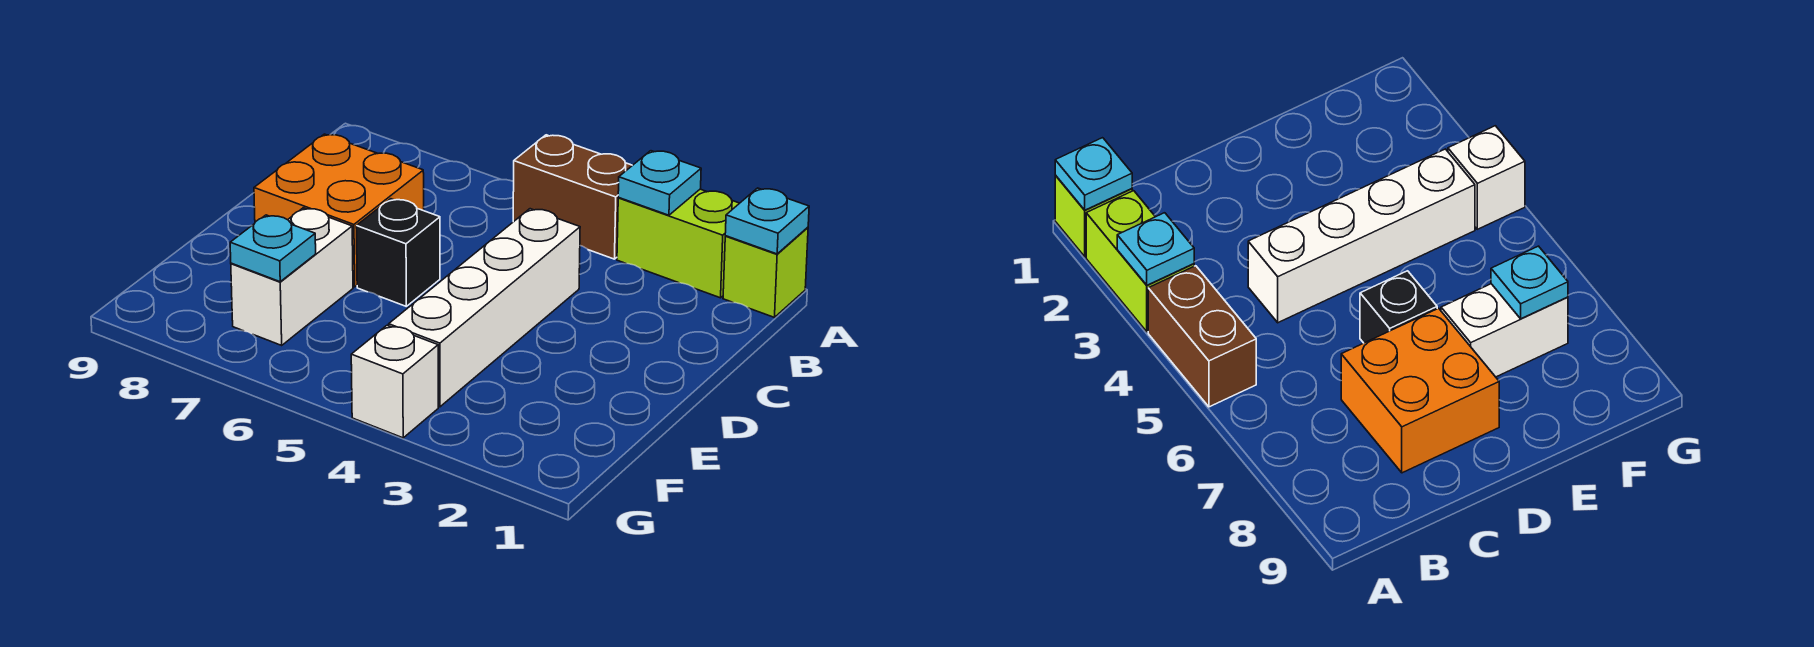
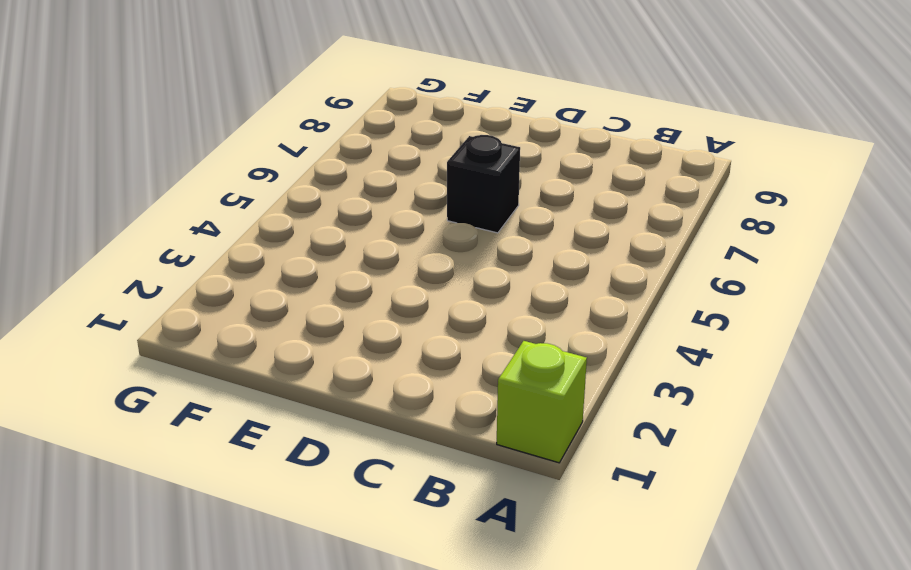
none -> lime brick A2:A3 level 1
none -> brown brick A4:A5 level 1

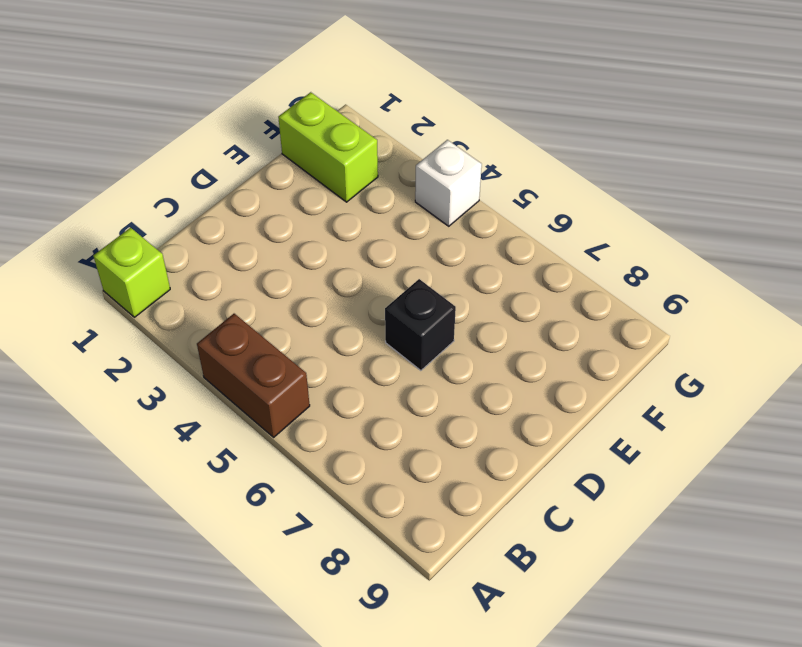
lime brick F1:F2 level 1 -> lime brick A2:A3 level 1
none -> white brick C4:F4 level 1
none -> orange brick C7:D8 level 1

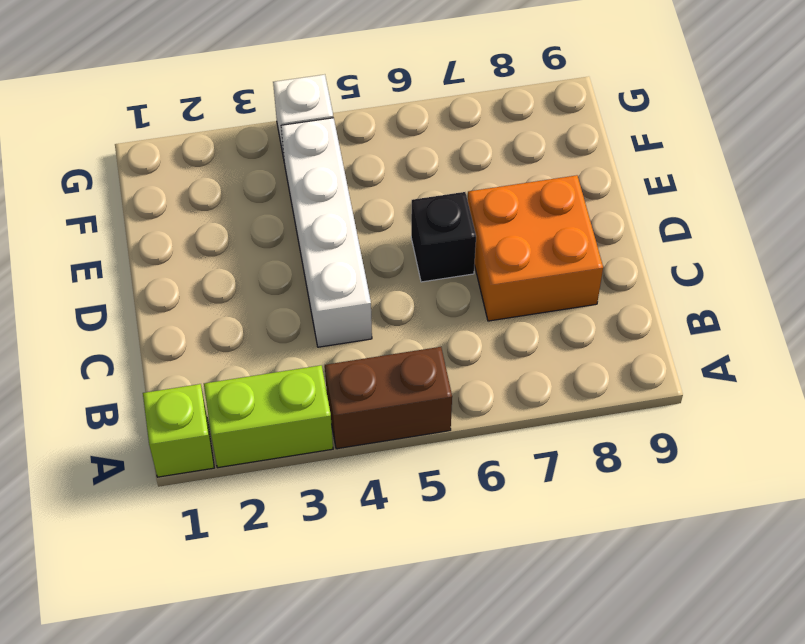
none -> white brick E7:F7 level 1
none -> cyan plate A1 level 2

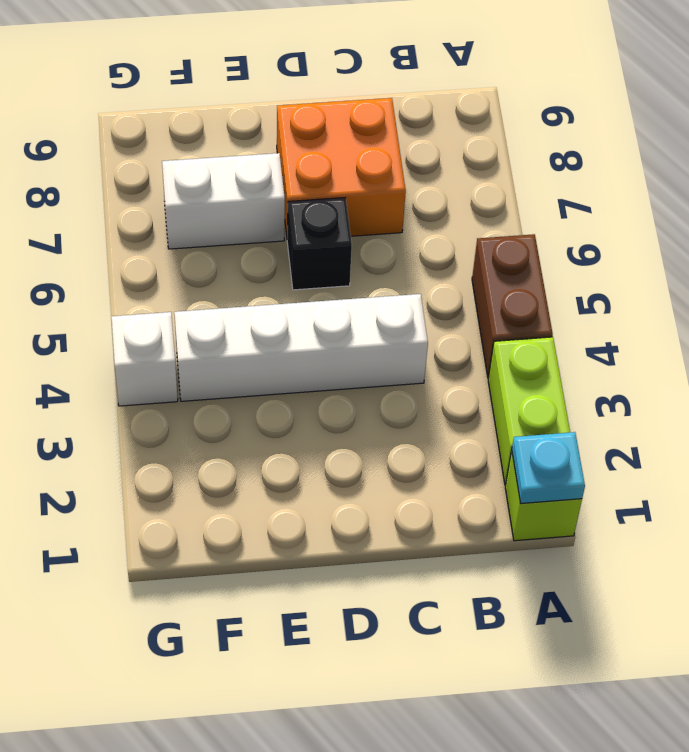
none -> cyan plate A3 level 2
none -> cyan plate F7 level 2

